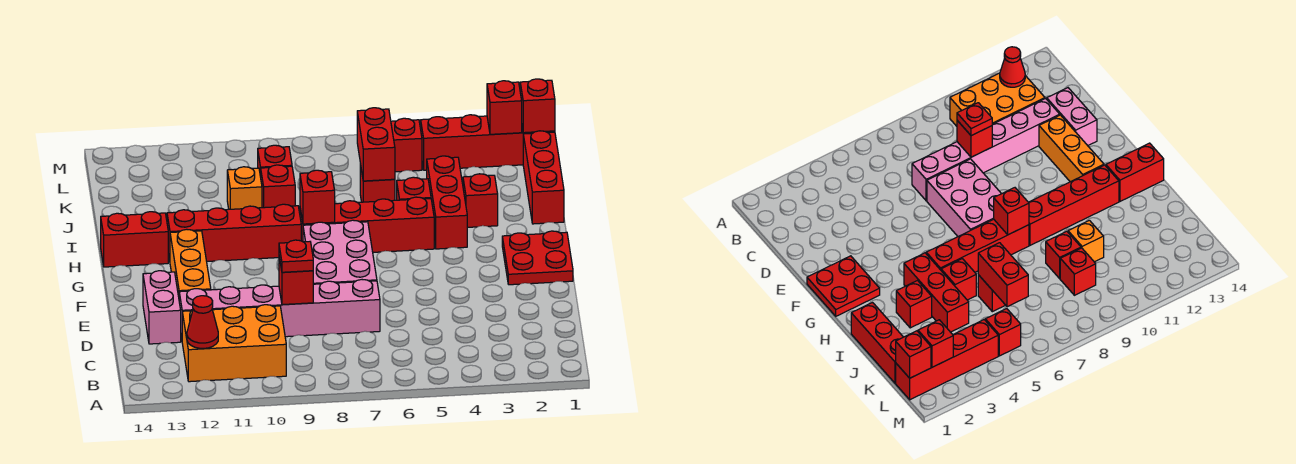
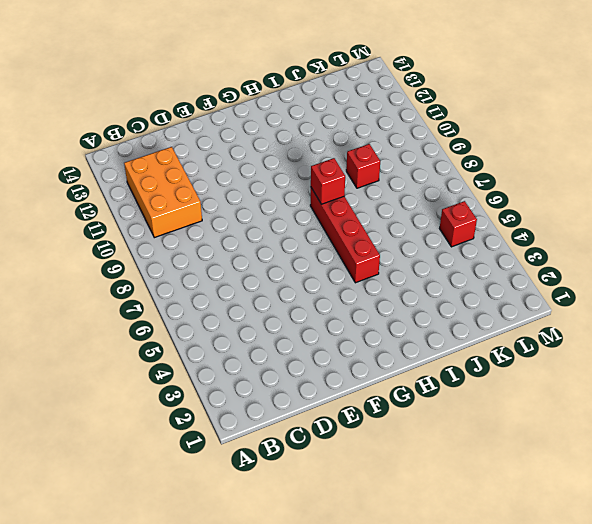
none -> pink brick D7:D12 level 1
none -> pink brick D13:E13 level 1
none -> pink brick E7:G8 level 1

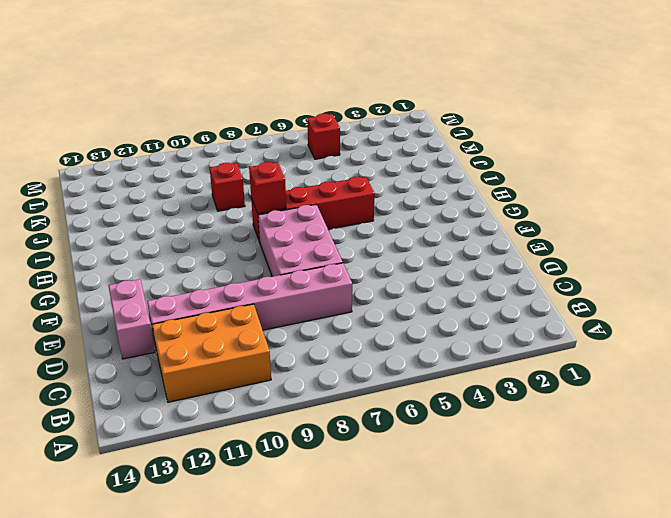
none -> orange brick E12:G12 level 1
none -> red plate F1:G2 level 1
none -> red brick H4:J4 level 1

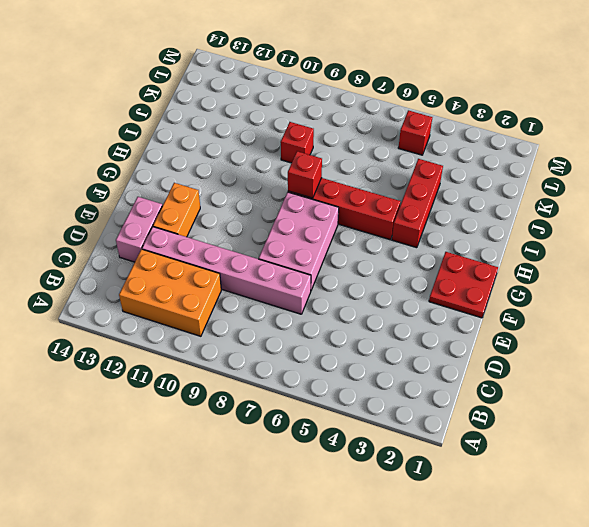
orange brick E12:F12 level 1 -> orange brick E12:G12 level 1
none -> red brick H9:H12 level 1
none -> red brick H13:H14 level 1
none -> red brick I1:K1 level 1

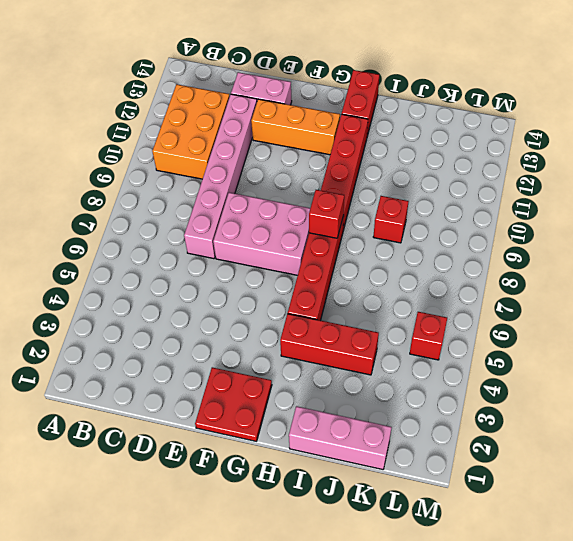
pink brick I1:K1 level 1 -> red brick I1:K1 level 1
none -> red brick I3 level 1
none -> red brick I5 level 1
none -> red brick J6 level 1

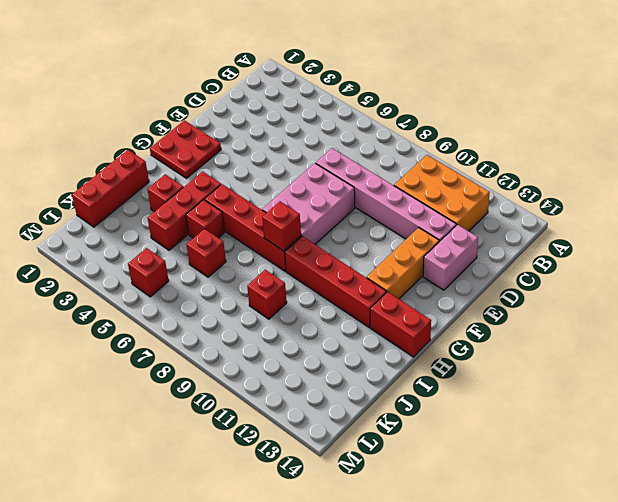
none -> orange brick J10 level 1
none -> red brick K9 level 1
none -> red brick L1:L4 level 1

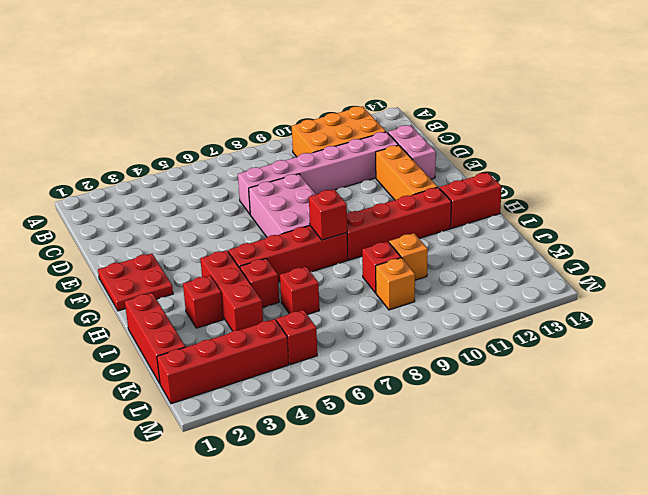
orange brick K9 level 1 -> red brick K9 level 1
none -> red cone B12 level 2
none -> red brick D9 level 2
none -> red brick J6:K6 level 2

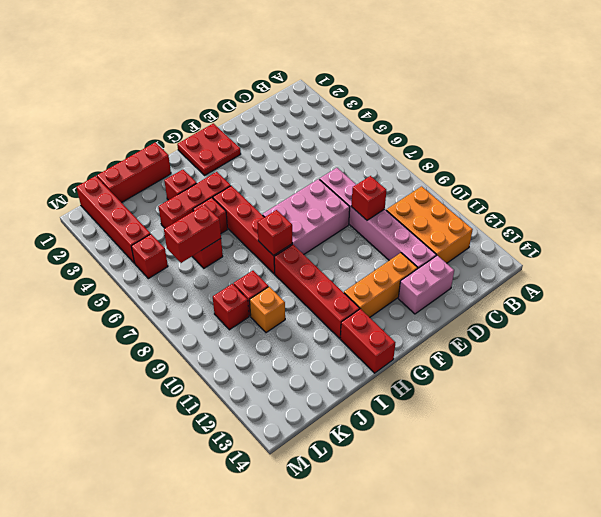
none -> red cone B12 level 2
none -> red brick L1 level 2
none -> red brick L2 level 2

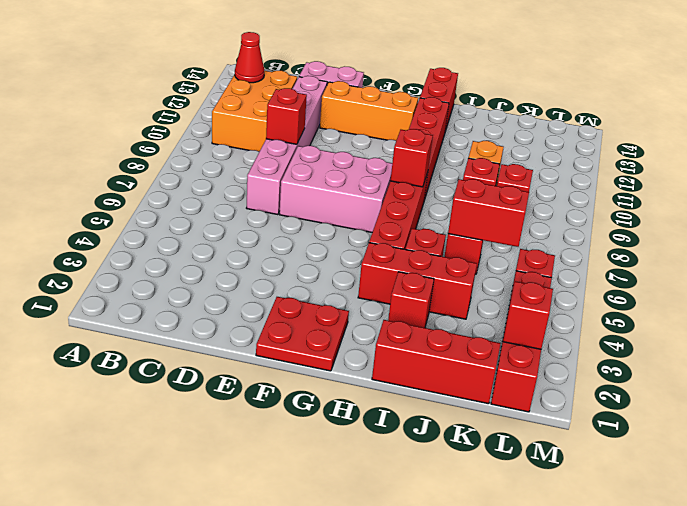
none -> red brick L1 level 2
none -> red plate D9 level 3

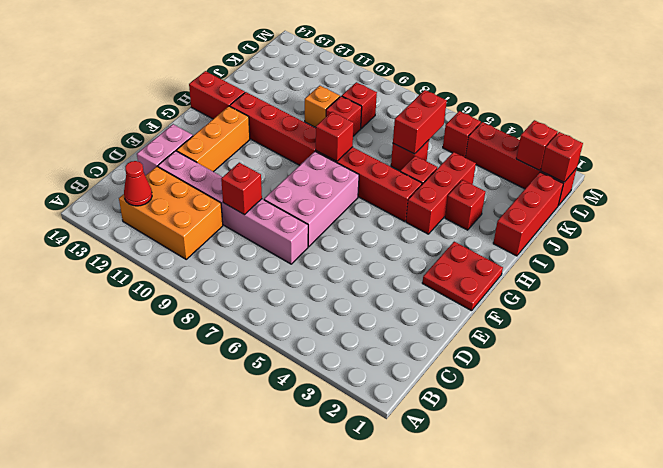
none -> red plate D9 level 3

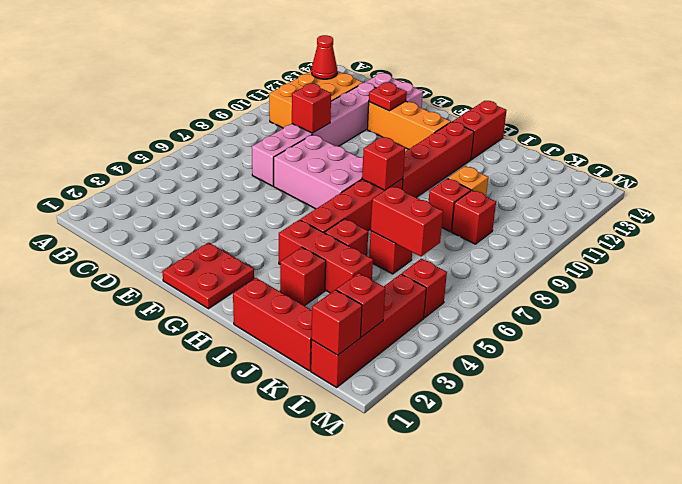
red plate E12 level 2 -> red plate D9 level 3

